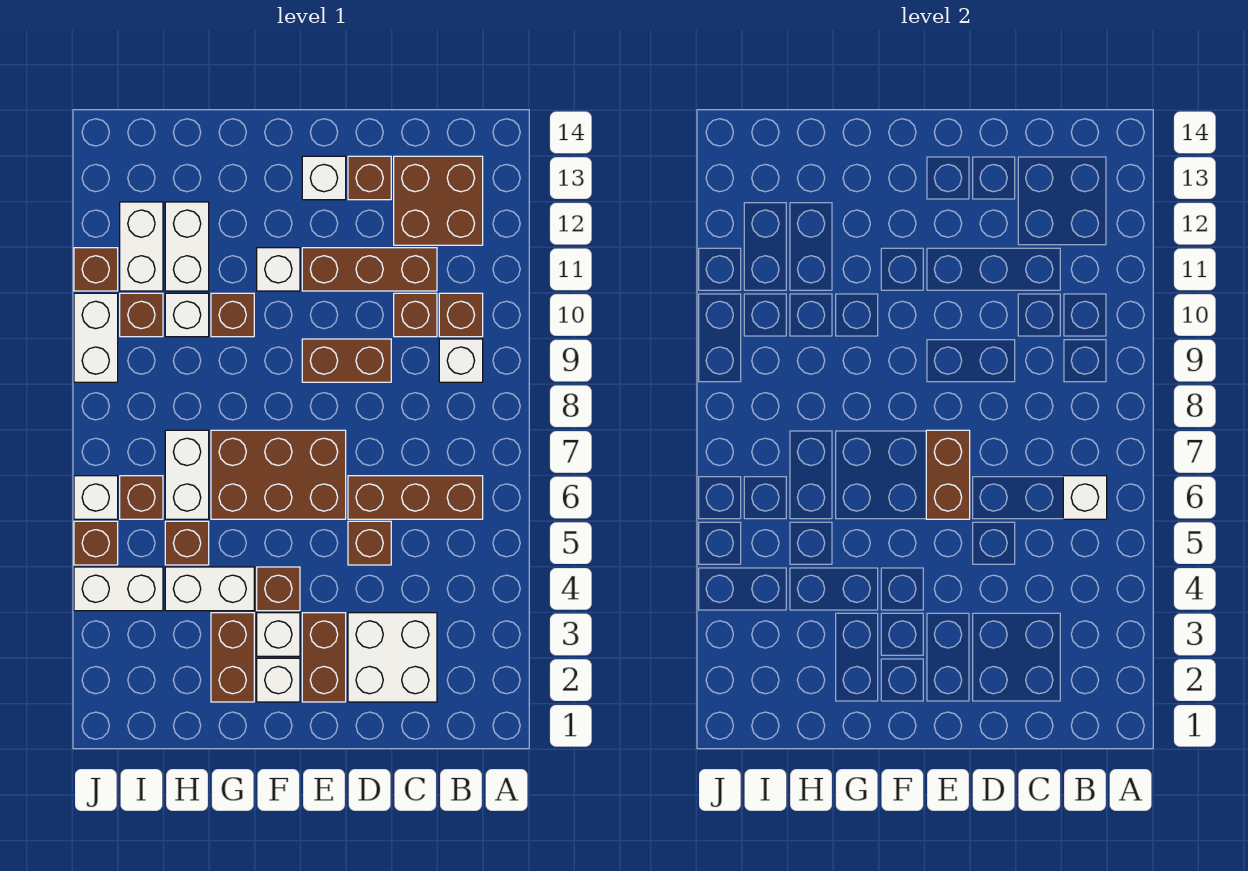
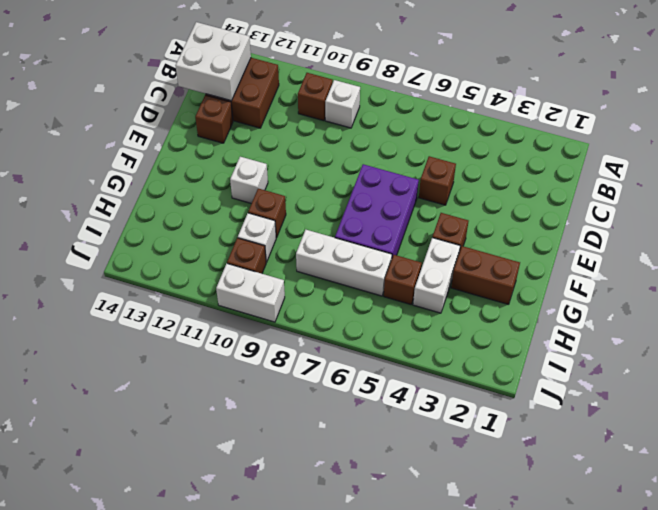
white brick B13:C14 level 2 -> white brick C2:D3 level 1
purple brick E6:G7 level 1 -> brown brick E6:G7 level 1
white brick H6:H8 level 1 -> white brick H6:H7 level 1
none -> brown brick B6:D6 level 1
none -> brown brick C10 level 1
none -> brown brick C11:E11 level 1
none -> brown brick D9:E9 level 1

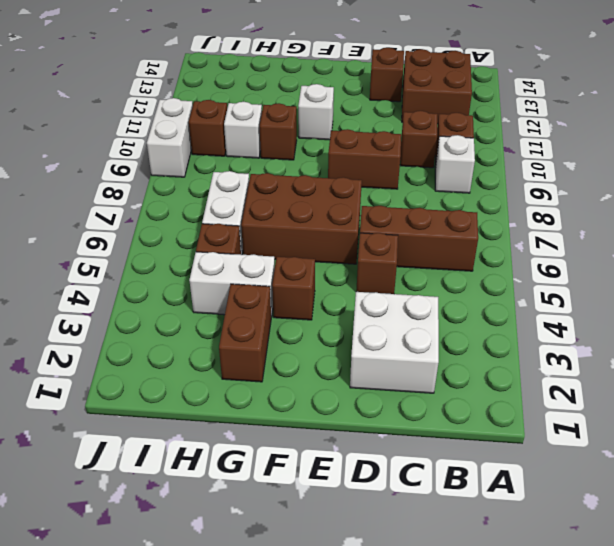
none -> brown brick C11:E11 level 1
none -> brown brick E2:E3 level 1
none -> white brick E13 level 1
none -> white brick F2 level 1

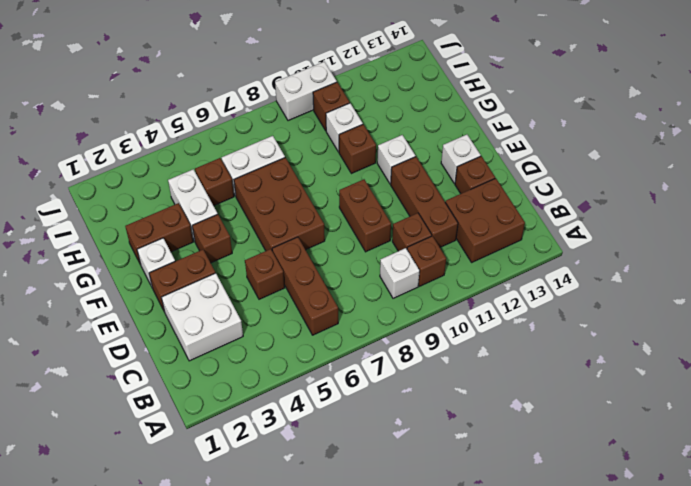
none -> white brick F3 level 1
none -> white brick H11:H12 level 1
none -> white brick I4:J4 level 1
none -> brown brick I6 level 1

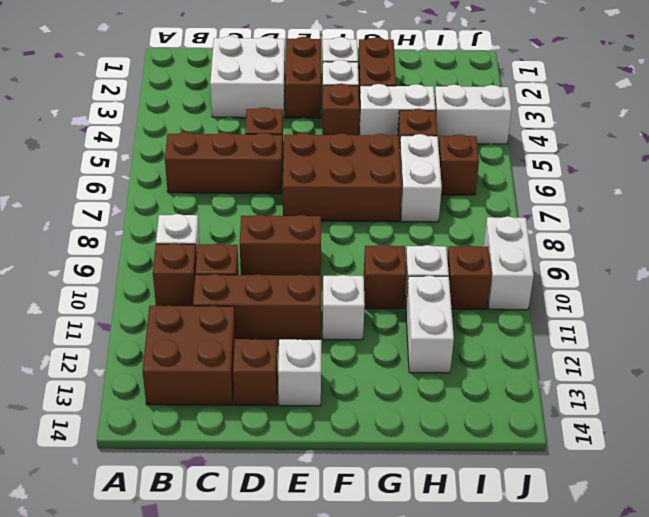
none -> white brick I11:I12 level 1
none -> brown brick J5 level 1
none -> white brick J6 level 1
none -> brown brick J11 level 1

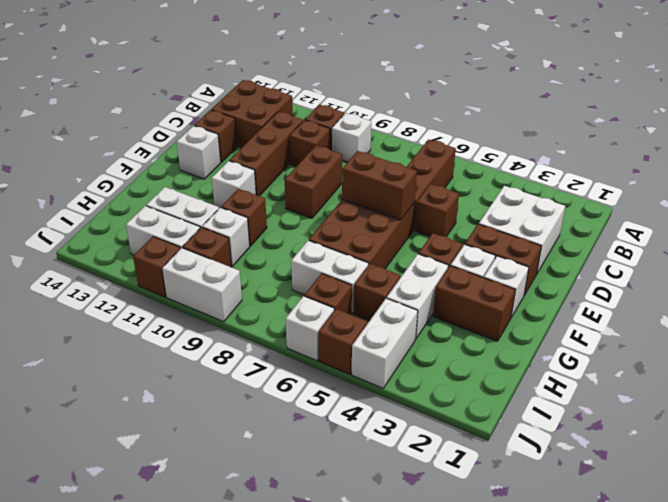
none -> white brick B6 level 2

